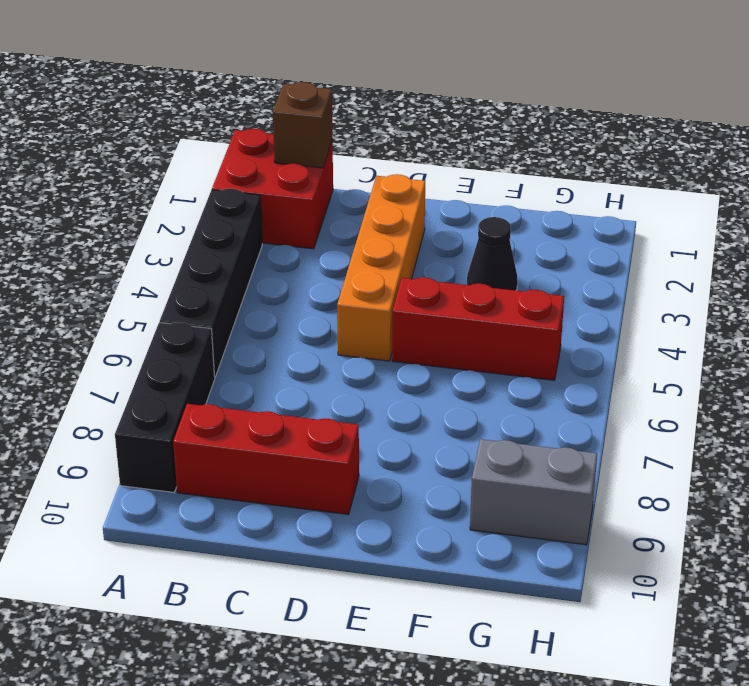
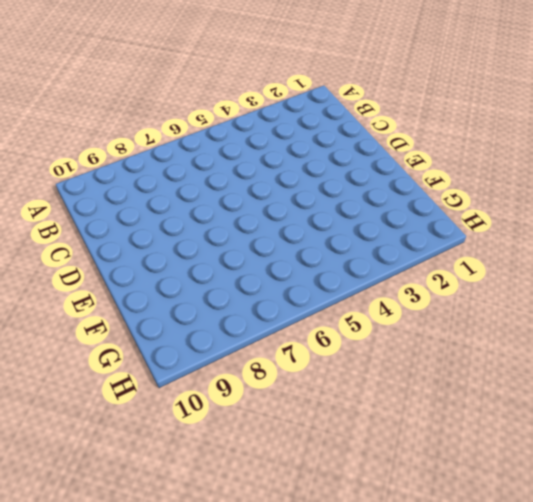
none -> red brick A1:B2 level 1
none -> black brick A3:A6 level 1

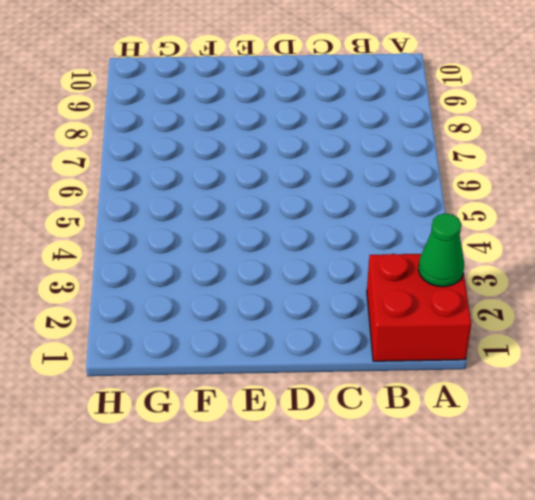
green cone A2 level 2 -> none
none -> black brick A3:A6 level 1
none -> black brick A7:A9 level 1

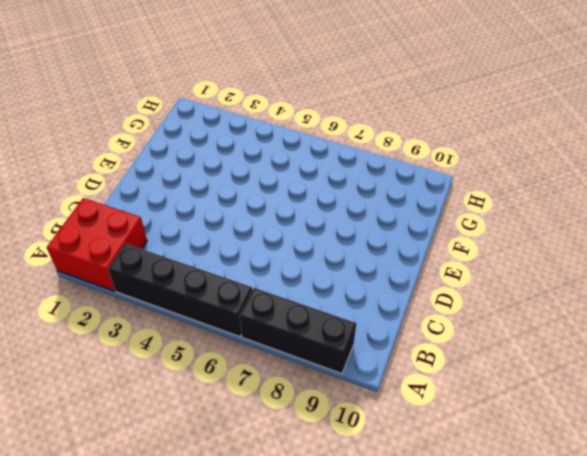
none -> red brick B9:D9 level 1
none -> orange brick D2:D5 level 1

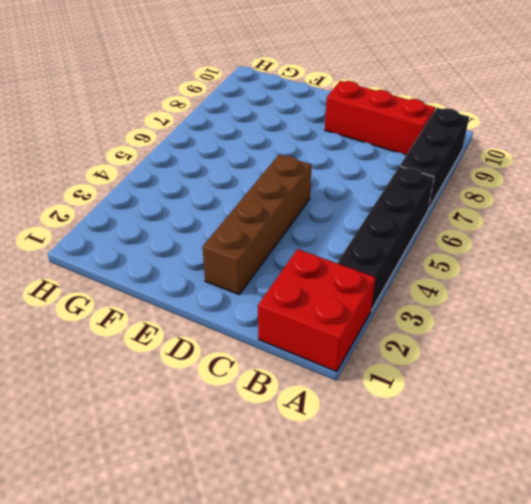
brown brick D2:D5 level 1 -> orange brick D2:D5 level 1
none -> red brick E5:G5 level 1
none -> black cone F3 level 1

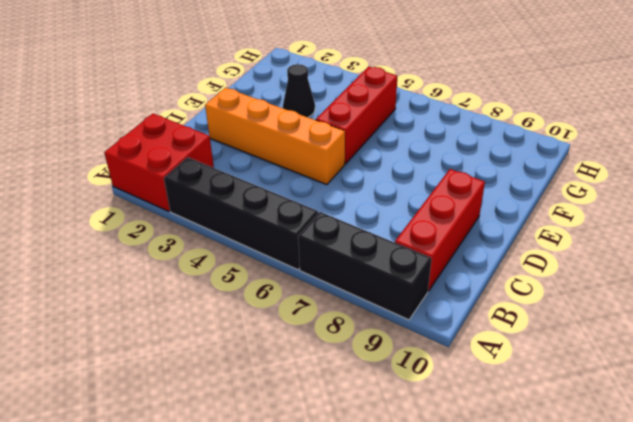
none -> grey brick G9:H9 level 1
none -> brown brick B1 level 2

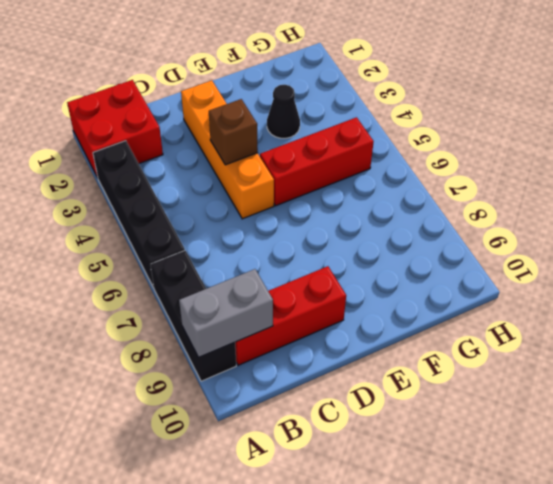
grey brick A9:B9 level 2 -> grey brick G9:H9 level 1
brown brick D4 level 2 -> brown brick B1 level 2

